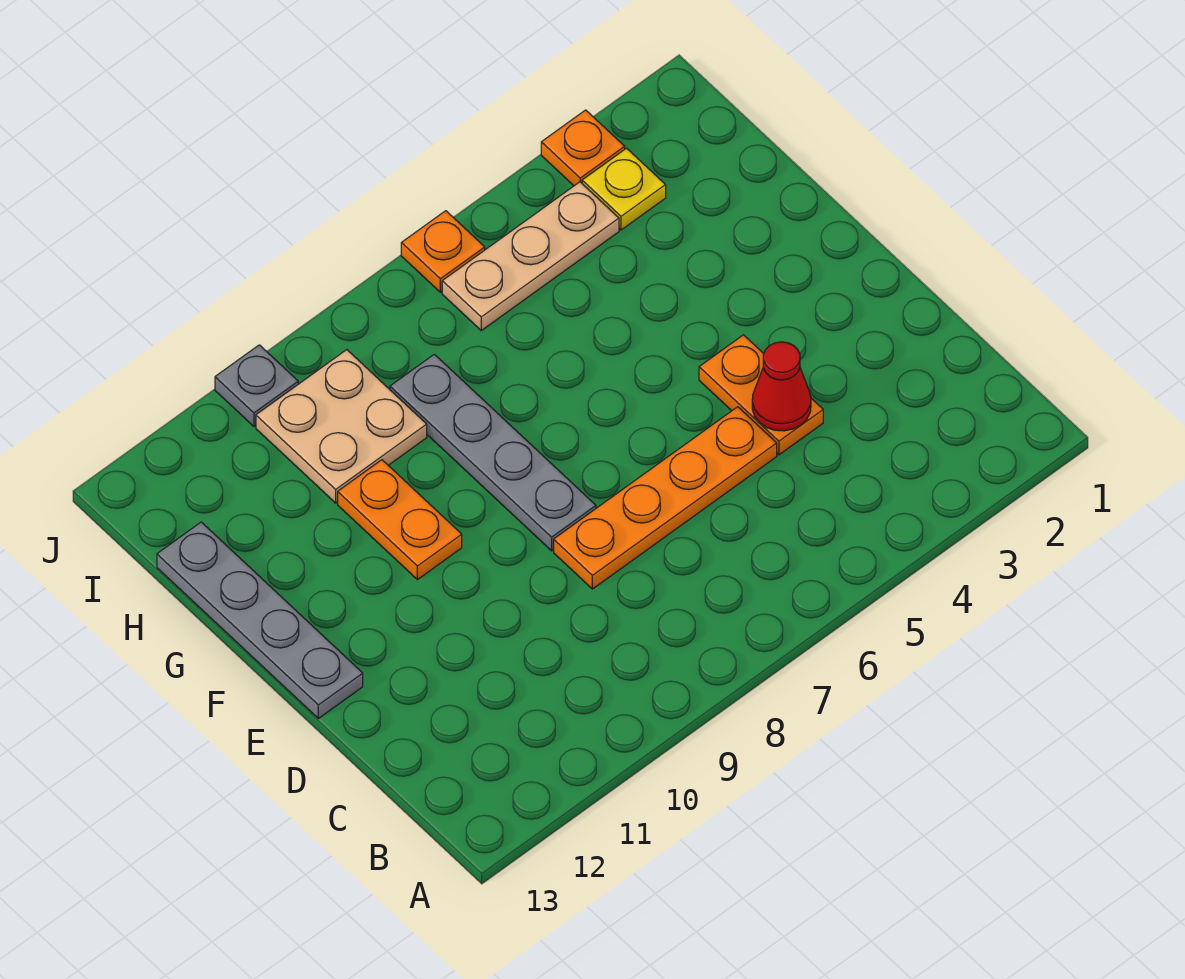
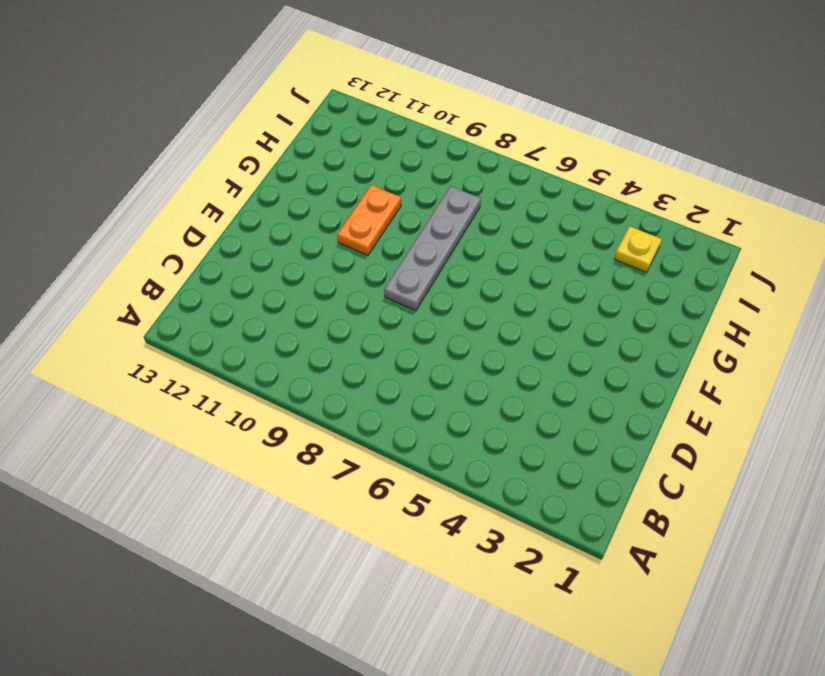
none -> orange plate D4:E4 level 1
none -> orange plate D5:D8 level 1
none -> grey plate E13:H13 level 1

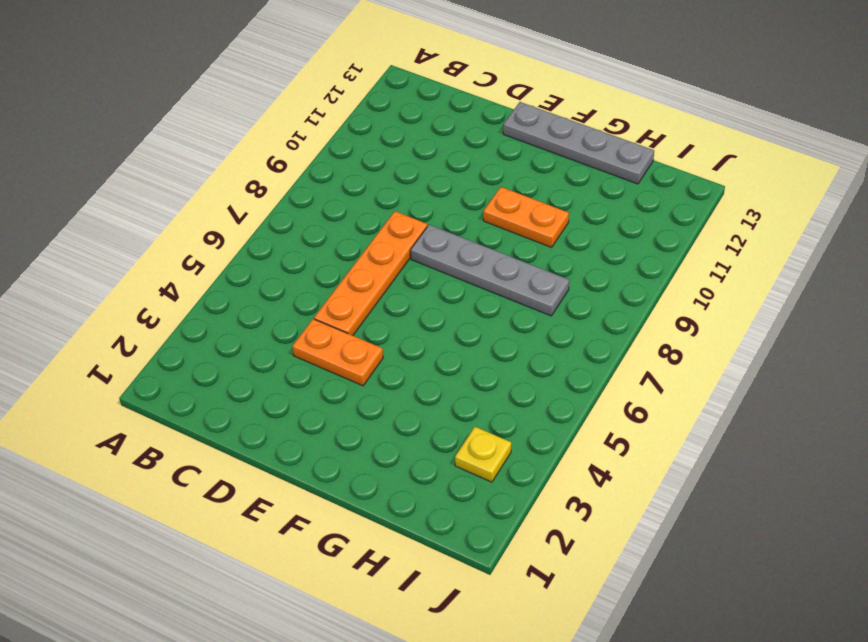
none -> tan plate H9:I10 level 1
none -> tan plate I4:I6 level 1
none -> orange plate J3 level 1

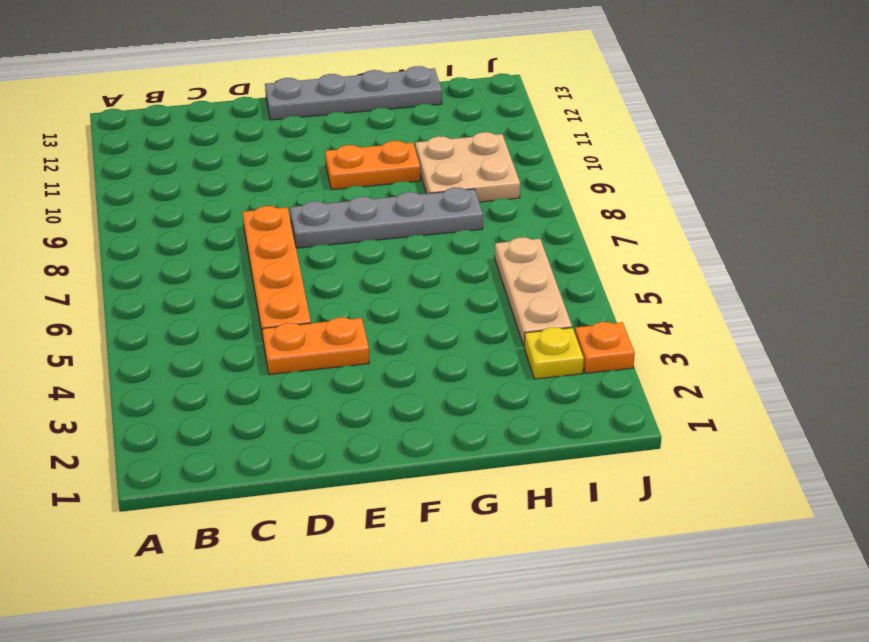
none -> orange plate J6 level 1
none -> grey plate J10 level 1
none -> red cone D4 level 2

